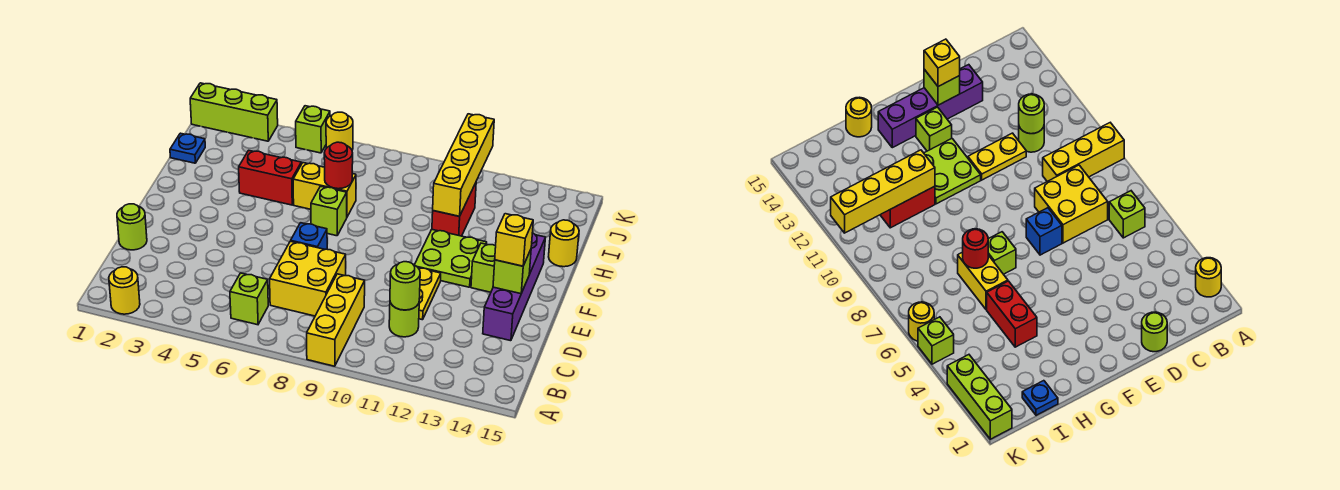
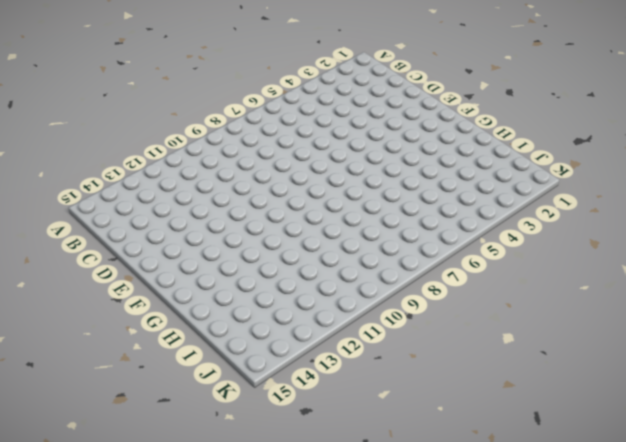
none -> yellow round brick A2 level 1
none -> yellow brick A9:C9 level 1
none -> lime brick B6 level 1

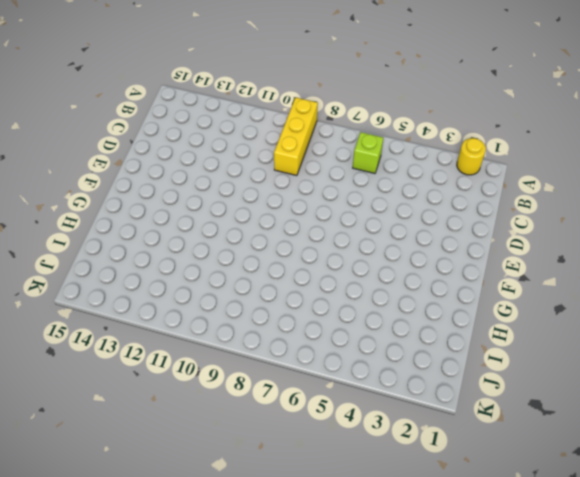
none -> yellow brick C7:D8 level 1
none -> lime round brick C11 level 1
none -> lime round brick D1 level 1

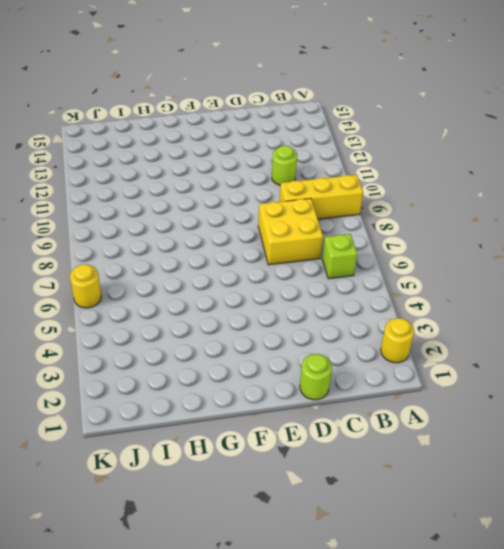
none -> yellow plate D11:E11 level 1
none -> purple brick D14:G14 level 1
none -> blue brick E7 level 1

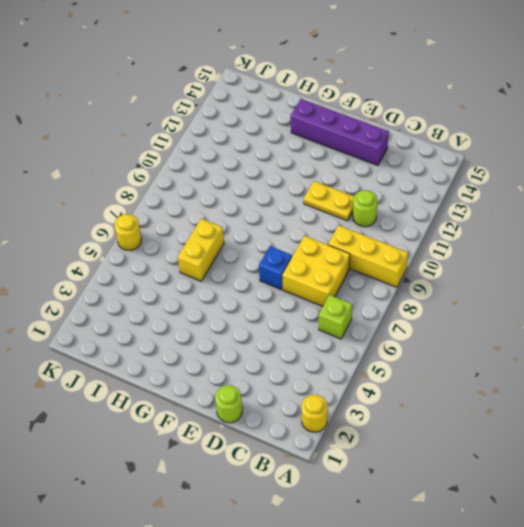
none -> lime plate F11:G12 level 1
none -> lime brick F13 level 1
none -> lime brick G7 level 1

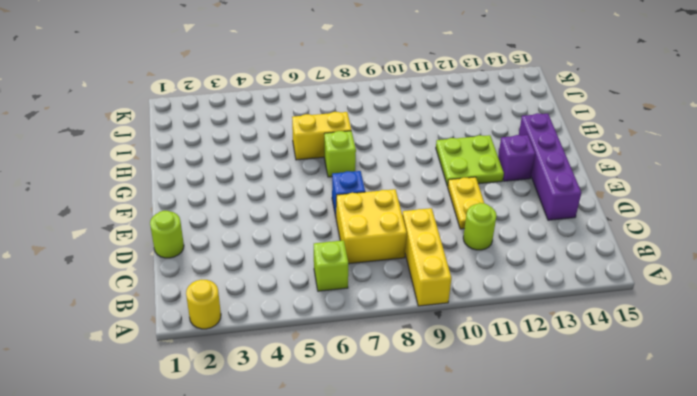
purple brick F13 level 1 -> lime brick F13 level 1
none -> red brick H4:H5 level 1
none -> red brick H11:I11 level 1
none -> yellow round brick H15 level 1

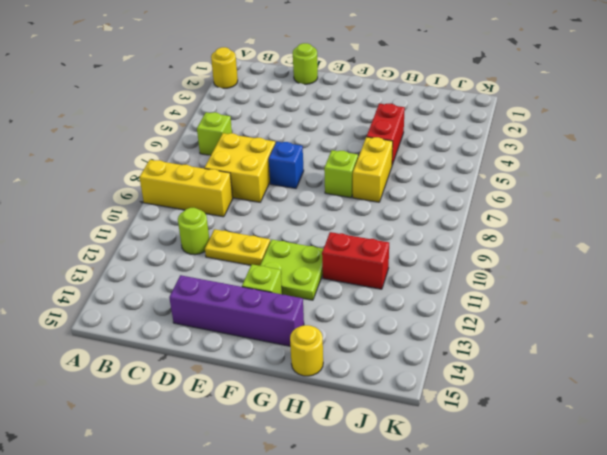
none -> blue plate I1 level 1
none -> lime brick K1:K3 level 1
none -> lime brick K5 level 1

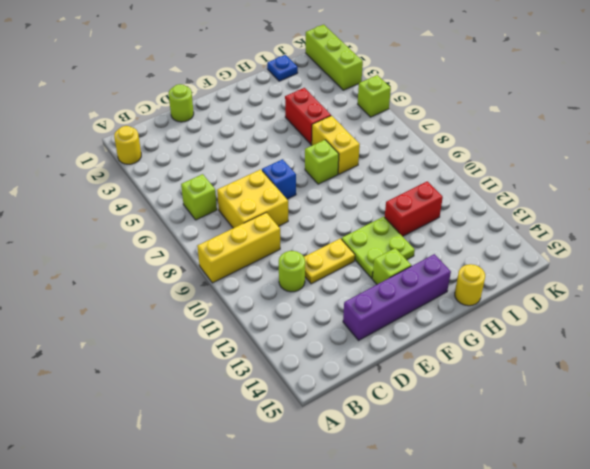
none -> yellow round brick K6 level 1
none -> lime round brick C11 level 2
none -> lime brick E14 level 2

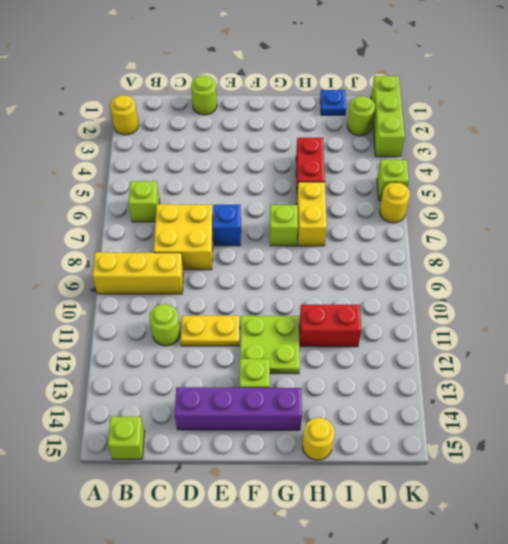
lime brick B15 level 1 -> lime brick E14 level 2
lime round brick J2 level 1 -> lime round brick C11 level 2
none -> red round brick H7 level 2
none -> yellow brick H11:K11 level 2
none -> yellow brick E14 level 3

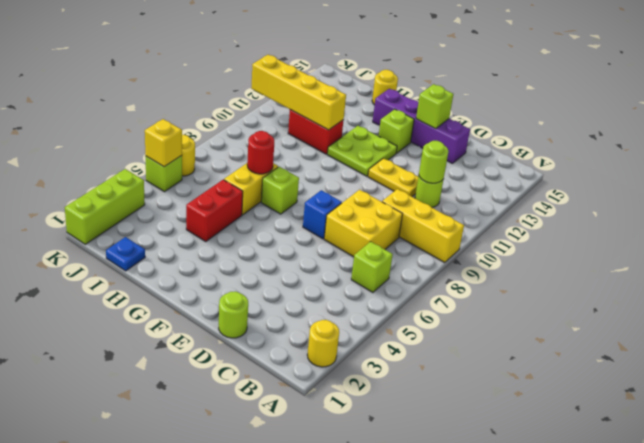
yellow brick K5 level 2 -> yellow brick E14 level 3

